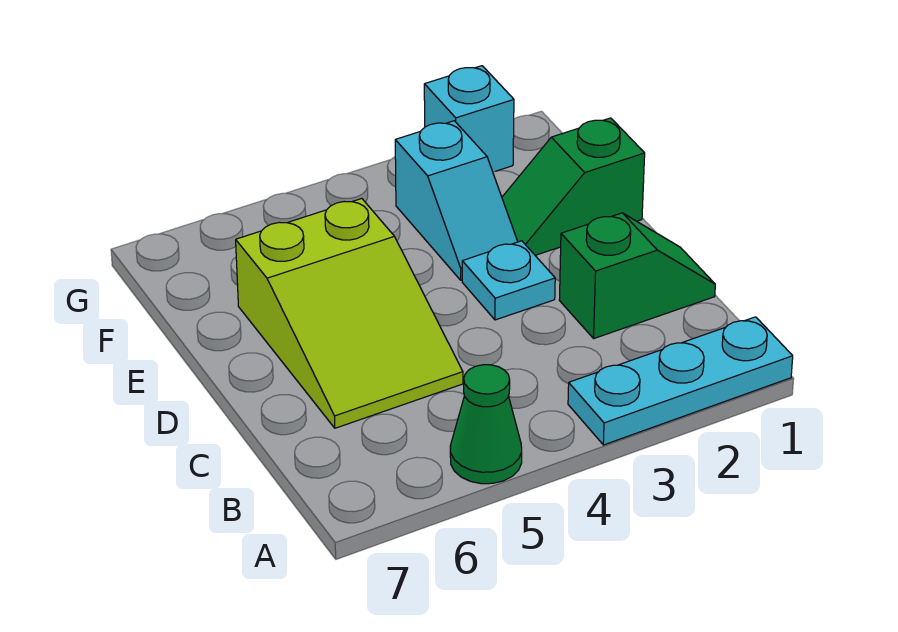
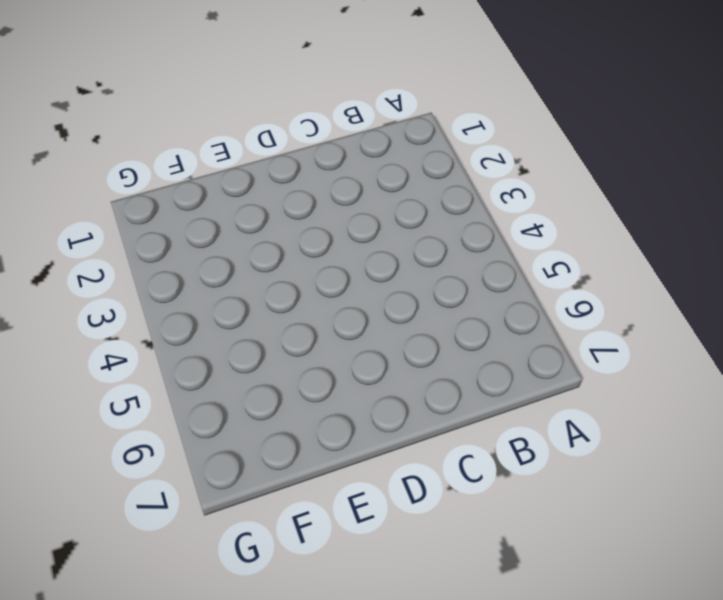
none -> cyan plate A1:A3 level 1
none -> green cone A5 level 1

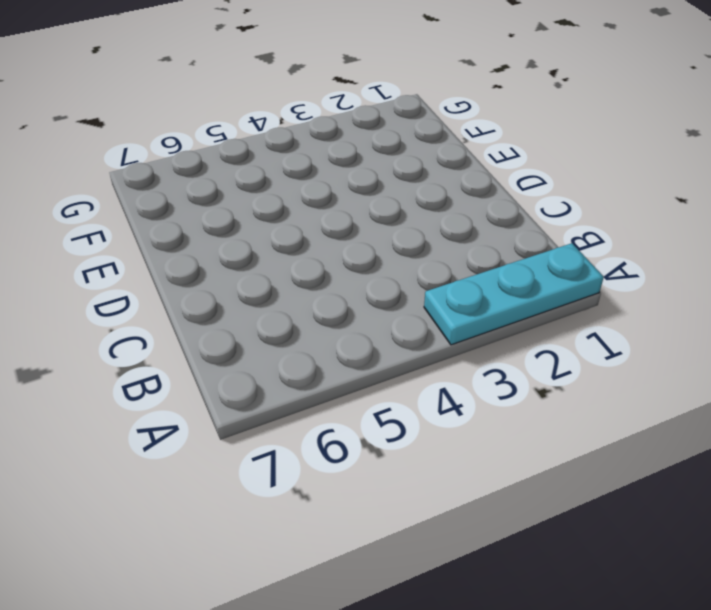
none -> green cone A5 level 1
none -> green slope C1:C2 level 1 top 2

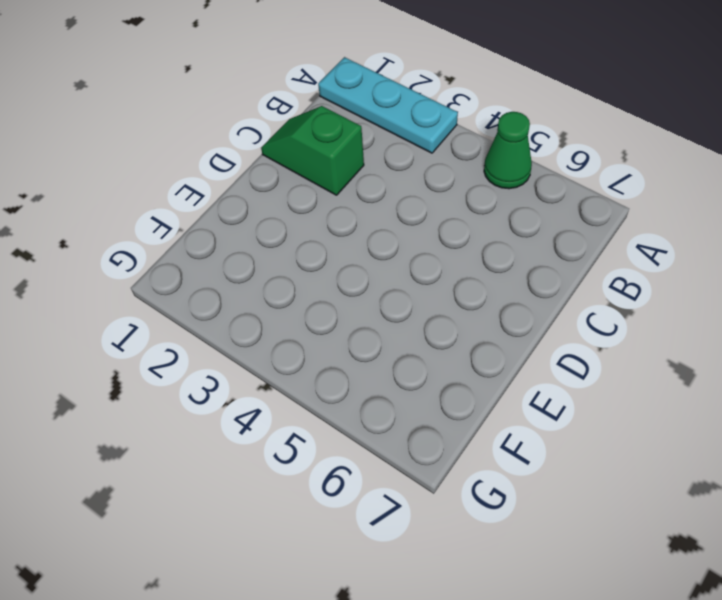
none -> lime slope C5:E6 level 1 top E
none -> cyan plate D3 level 1

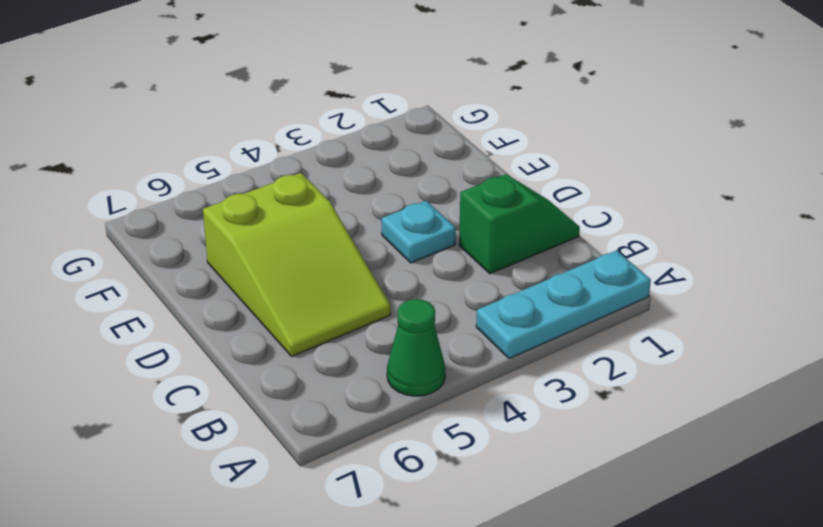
none -> green slope E1:E2 level 1 top 1
none -> cyan slope E3:F3 level 1 top F

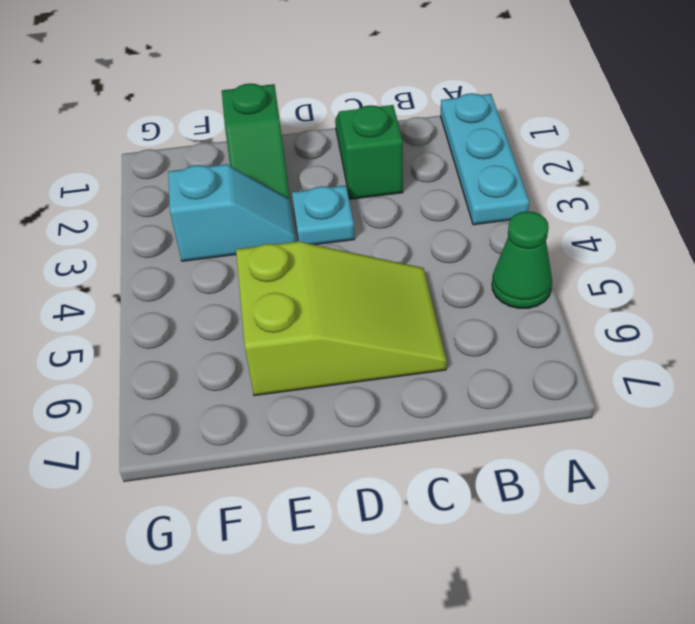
none -> cyan brick G2 level 1

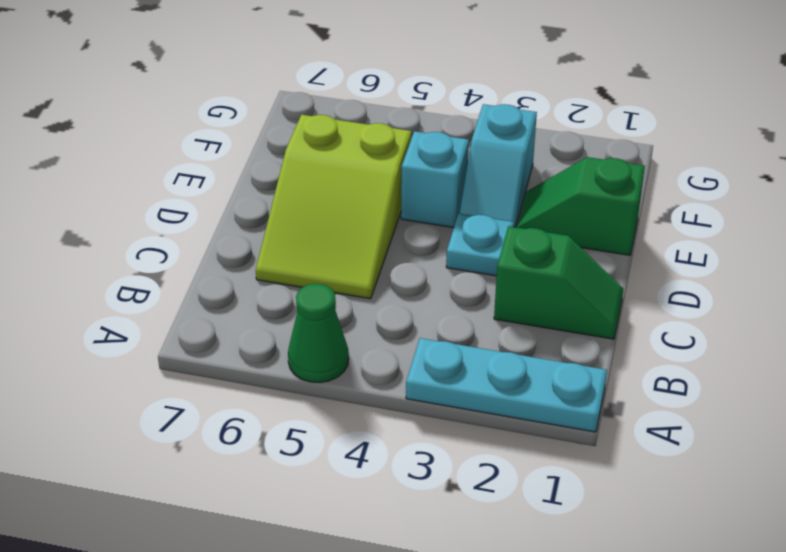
cyan brick E4 level 1 -> cyan brick G2 level 1

